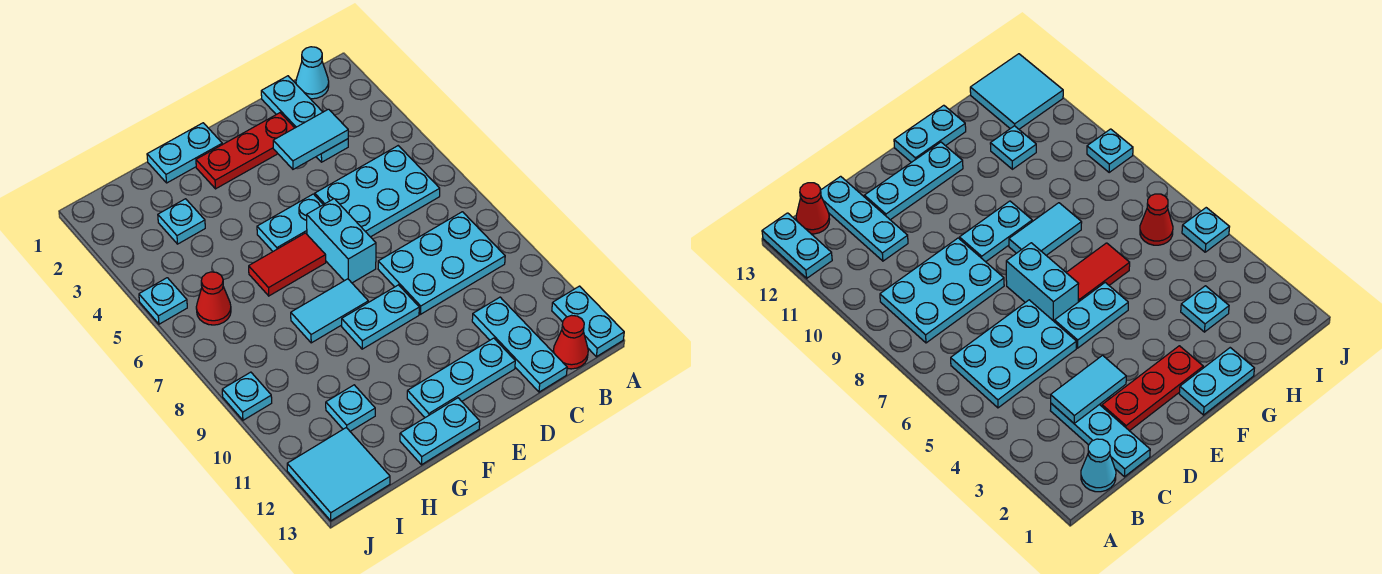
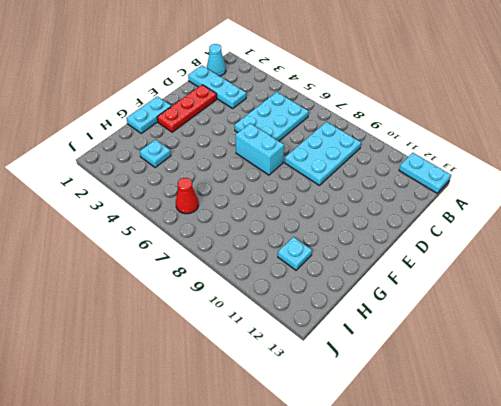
none -> red cone B13 level 1
none -> cyan plate C11:C13 level 1
none -> cyan plate D12:F12 level 1

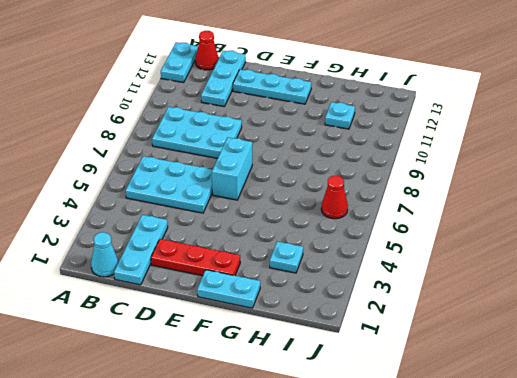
none -> cyan plate E5:F5 level 1
none -> cyan plate E9:F9 level 1
none -> red tile F6:G6 level 1

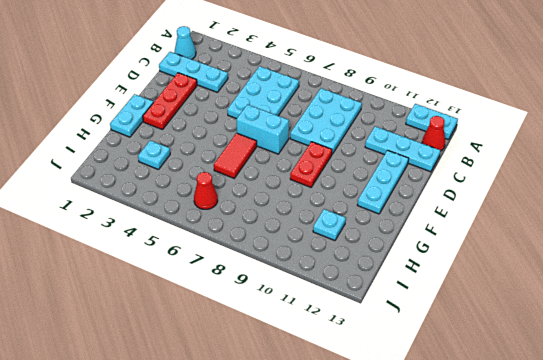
red plate E9:F9 level 1 -> cyan plate E9:F9 level 1
none -> cyan plate E5:F5 level 1
none -> cyan tile F8:G8 level 1
none -> cyan plate F13:G13 level 1

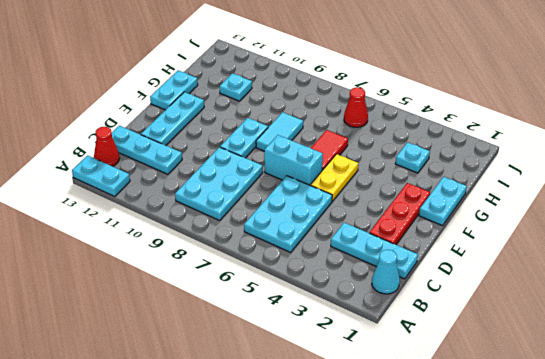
yellow plate E5:F5 level 1 -> cyan plate E5:F5 level 1
none -> cyan tile I12:J13 level 1
none -> cyan plate J5 level 1
none -> cyan plate J9 level 1

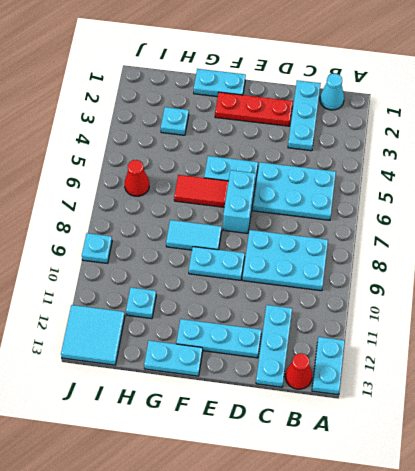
none -> cyan plate J5 level 1
none -> cyan tile C3:D3 level 2

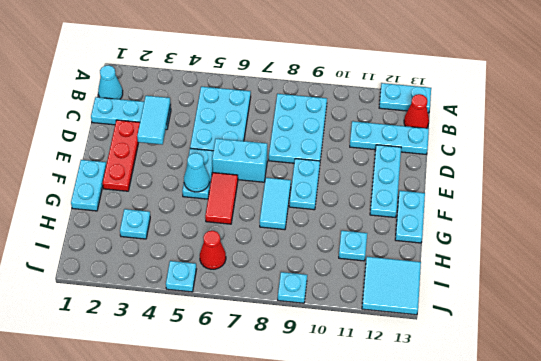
cyan cone F5 level 2 -> none

